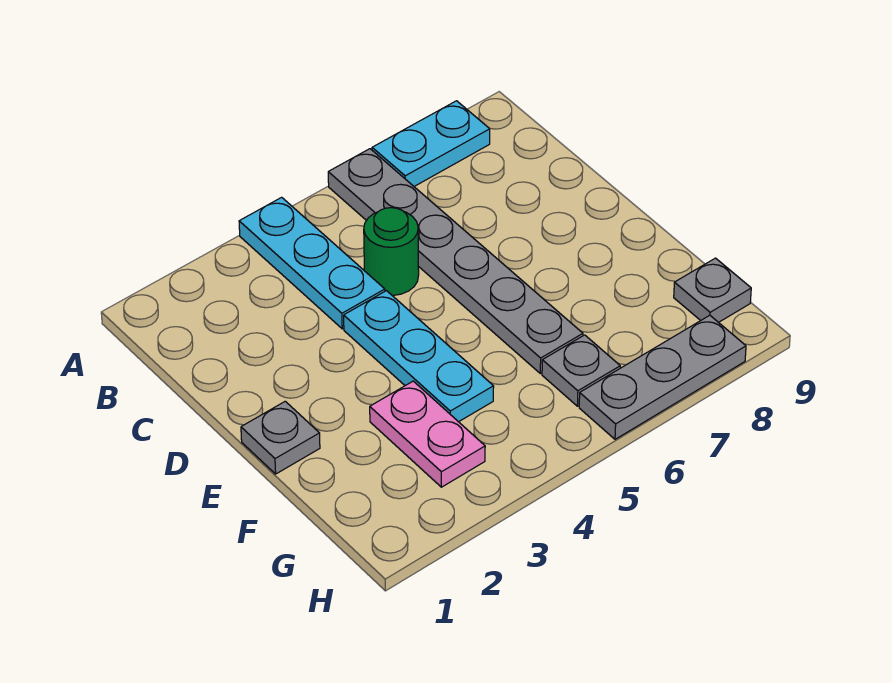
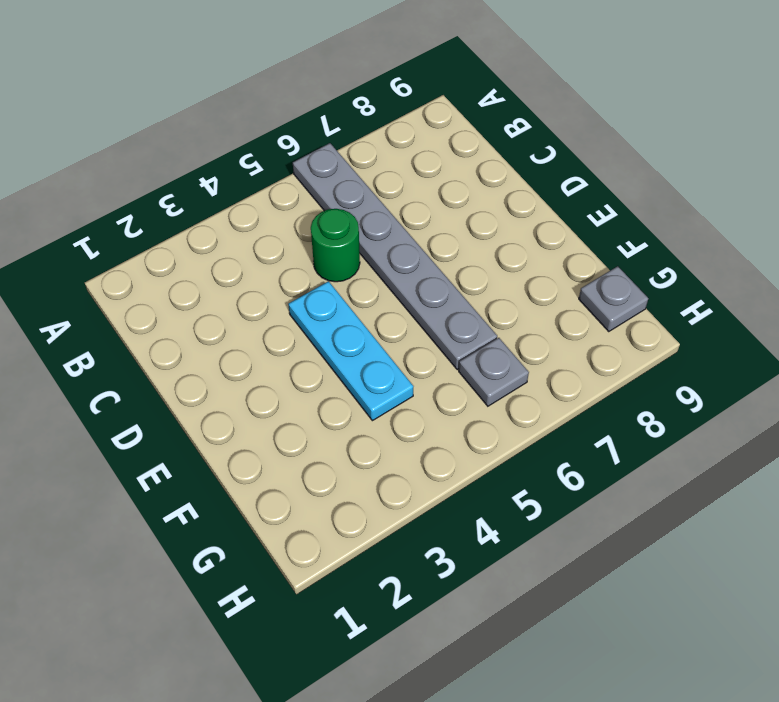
none -> cyan plate A4:C4 level 1
none -> cyan plate A7:A8 level 1

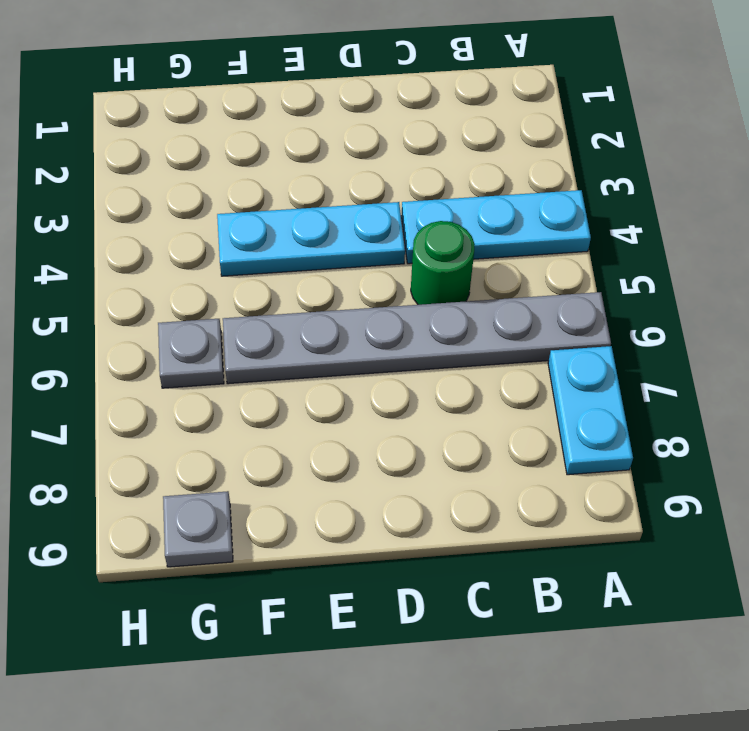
none -> grey plate E1 level 1
none -> pink plate F3:G3 level 1

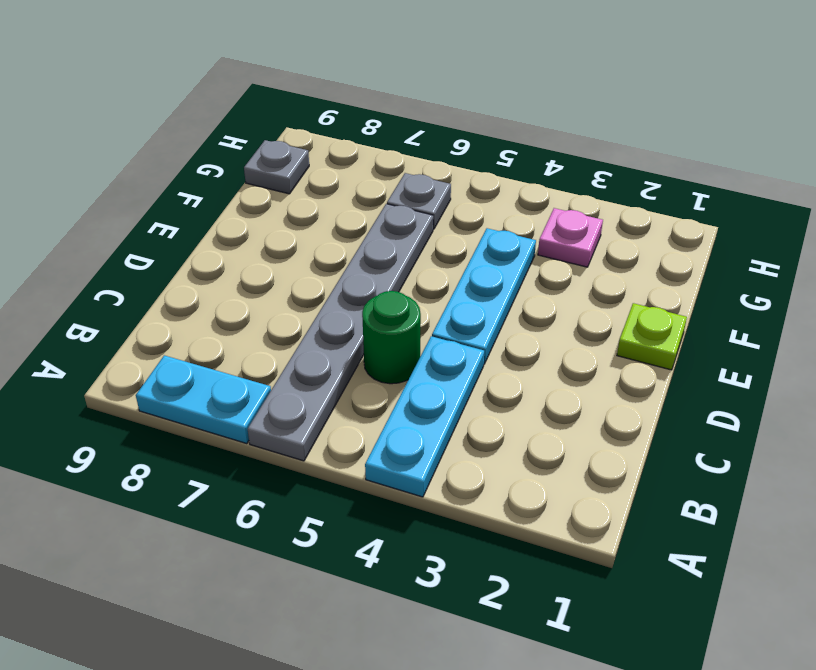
lime plate E1 level 1 -> grey plate E1 level 1
pink plate G3 level 1 -> pink plate F3:G3 level 1
none -> grey plate H6:H8 level 1

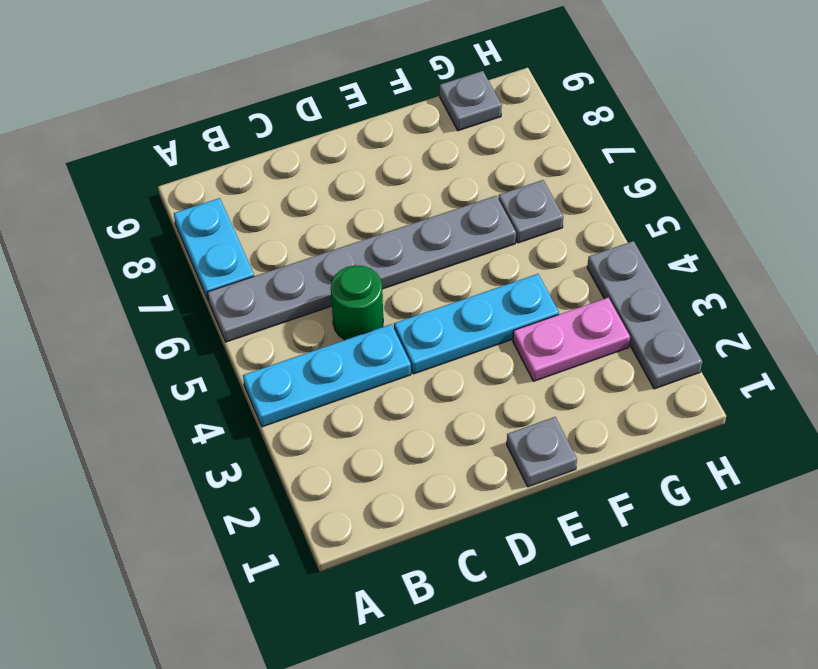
grey plate H2:H4 level 1 -> grey plate H6:H8 level 1

